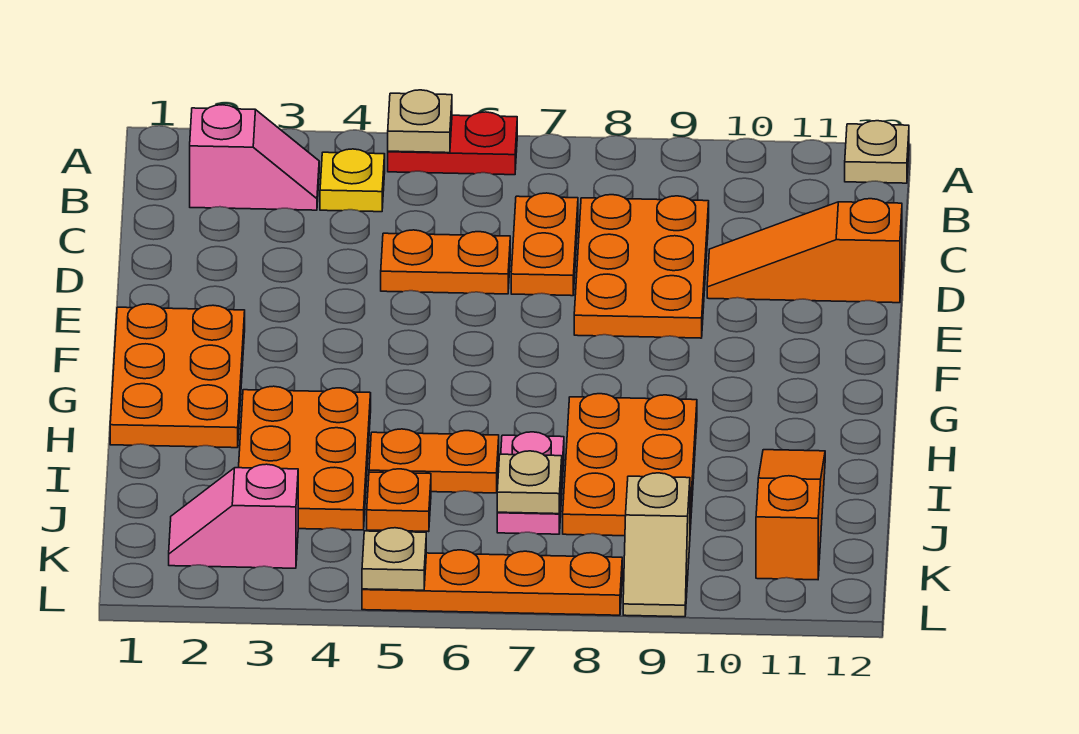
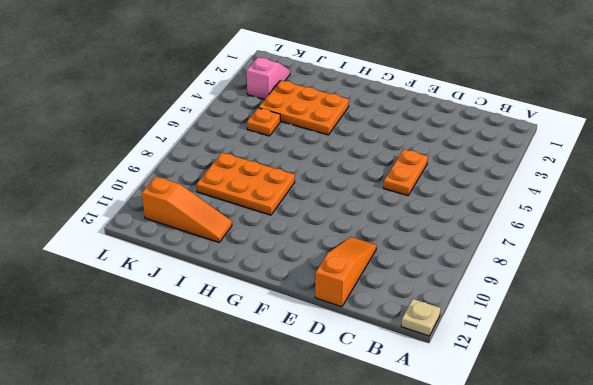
none -> red plate A5:A6 level 1
none -> pink slope B2:B3 level 1 top 2
none -> yellow plate B4 level 1

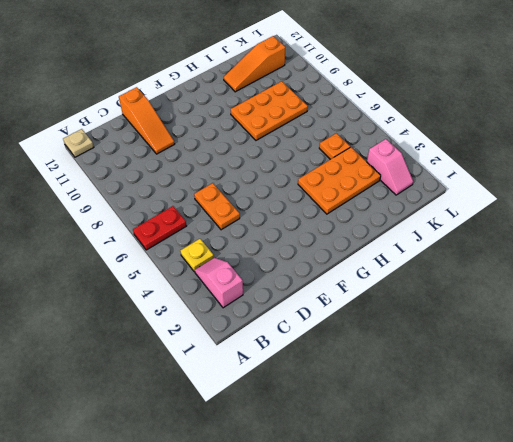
red plate A6:B6 level 1 -> red plate A5:A6 level 1
none -> orange plate C7:D7 level 1
none -> orange plate C8:E9 level 1
none -> orange plate F1:H2 level 1

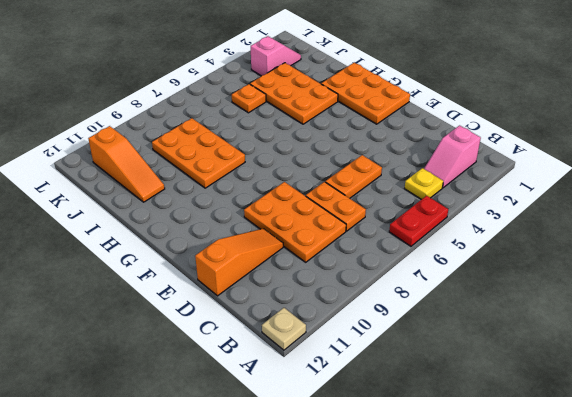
none -> orange plate I5:I6 level 1
none -> pink plate I7:J7 level 1
none -> tan slope K9:L9 level 1 top K

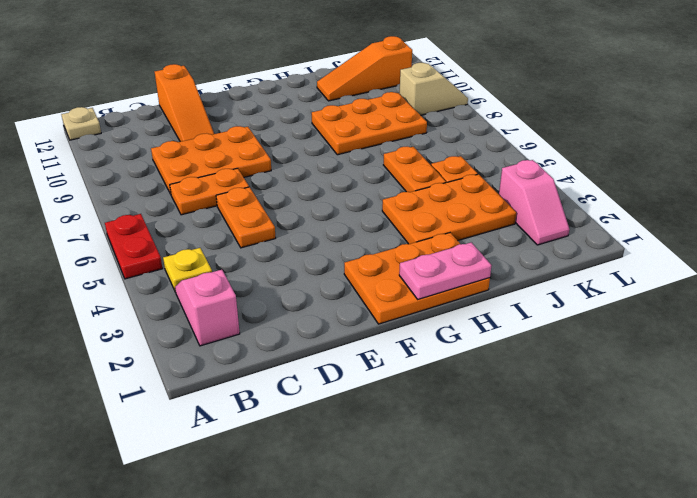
pink plate G1:H1 level 2 -> pink plate I7:J7 level 1
none -> orange plate L5:L8 level 1
none -> tan plate A5 level 2
none -> tan plate J7 level 2

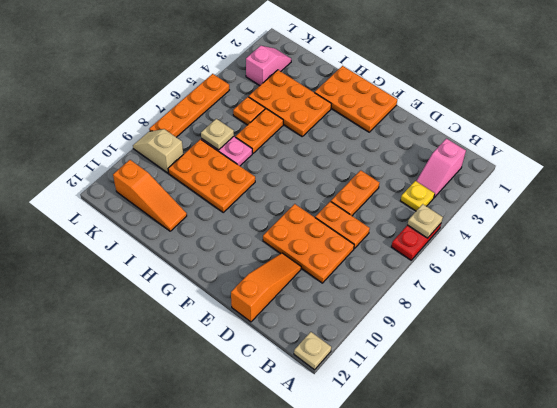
none -> tan plate L5 level 2

